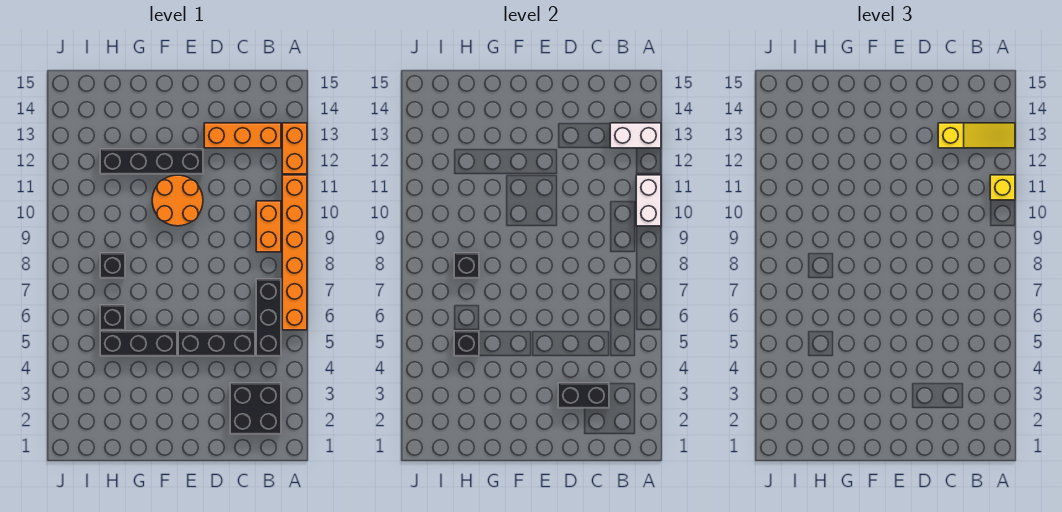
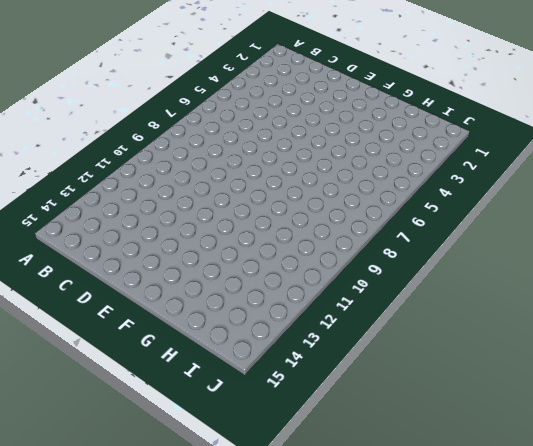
none -> orange brick A6:A11 level 1
none -> orange brick A12:A13 level 1
none -> black brick B2:C3 level 1

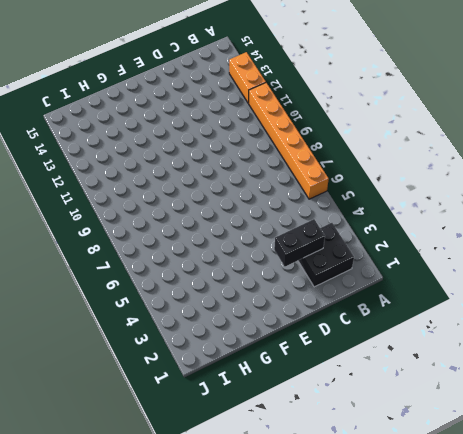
none -> black brick B5:B7 level 1
none -> orange brick B9:B10 level 1
none -> orange brick B13:D13 level 1

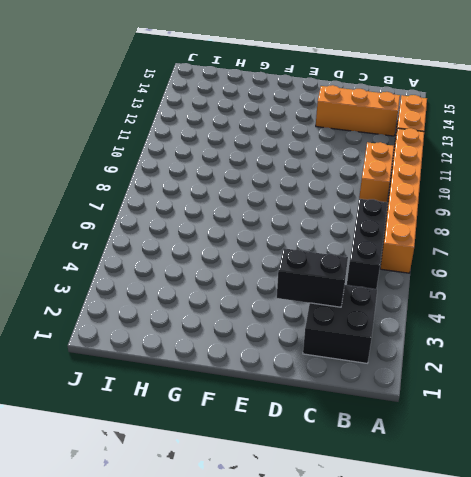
none -> black brick C5:E5 level 1
none -> orange round brick E10:F11 level 1
none -> black brick E12:H12 level 1

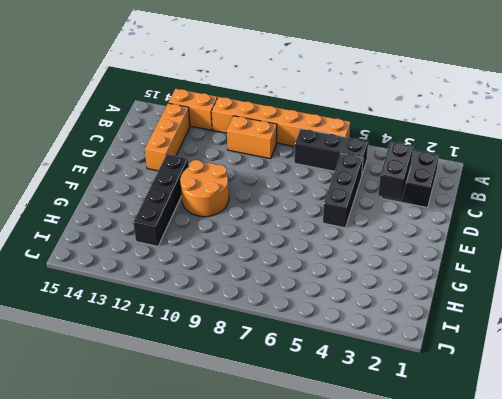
none -> black brick F5:H5 level 1
none -> black brick H6 level 1
none -> black brick H8 level 1

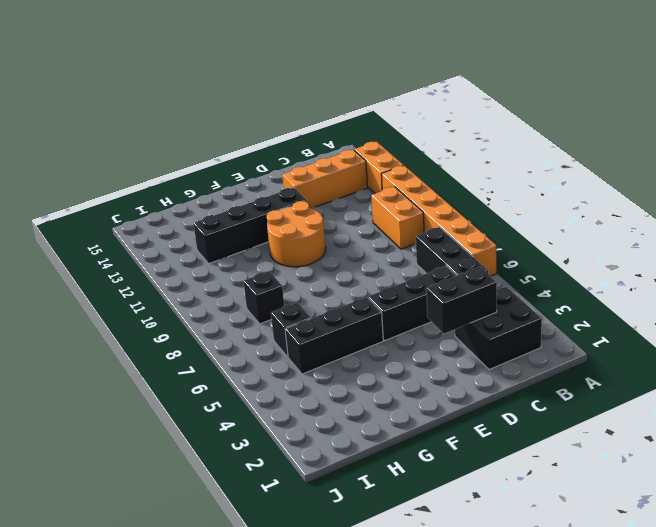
none -> white brick A10:A11 level 2
none -> white brick A13:B13 level 2
none -> black brick H5 level 2

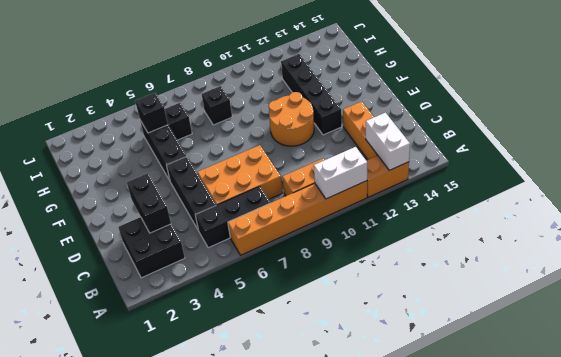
orange brick C6:D8 level 1 -> none
none -> black brick H8 level 2
none -> yellow brick A11 level 3
none -> yellow slope A13:C13 level 3 top C

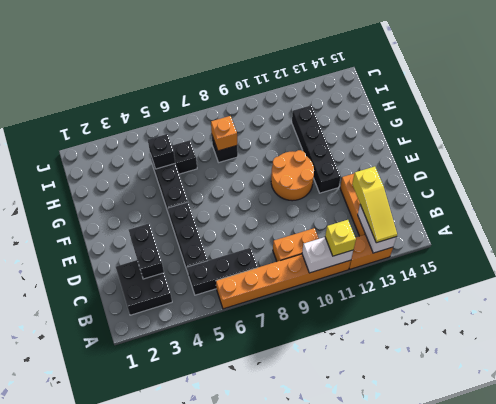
orange brick H8 level 2 -> black brick H8 level 2

